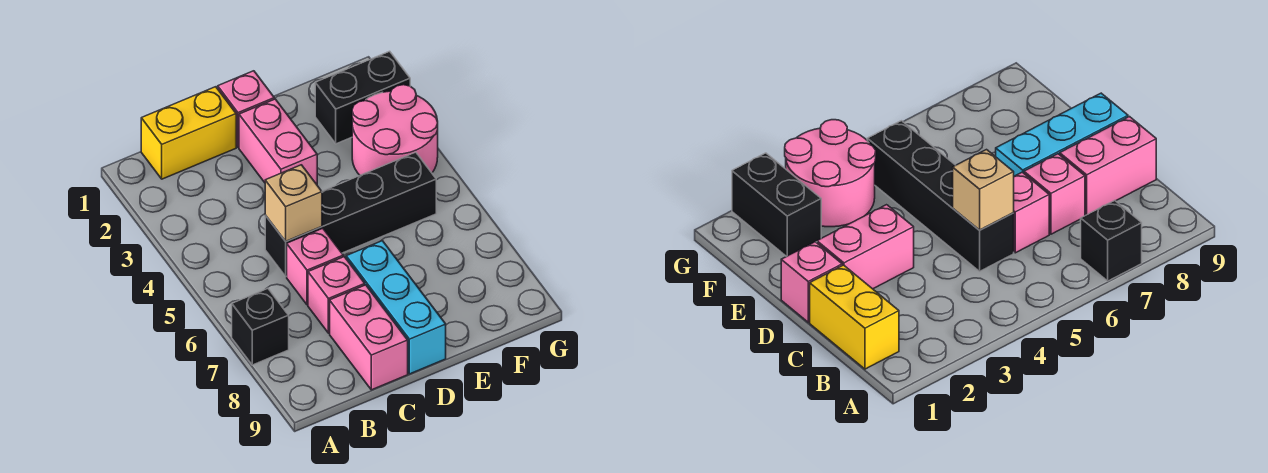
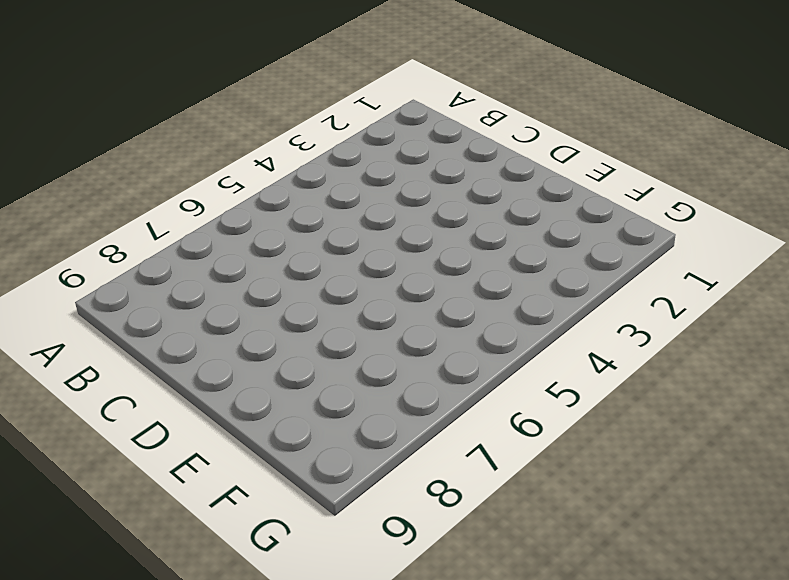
none -> black brick A7 level 1
none -> yellow brick B1:C1 level 1
none -> black brick C5:F5 level 1

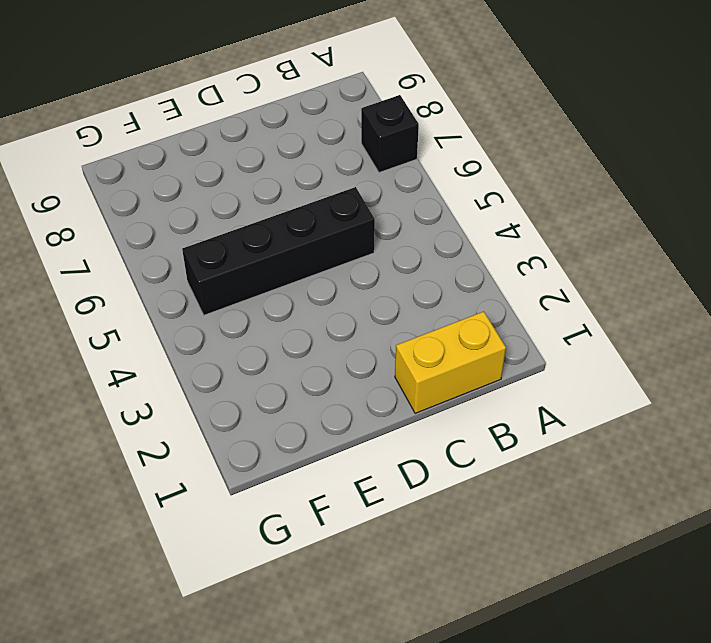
none -> pink brick C6 level 1
none -> pink brick C7 level 1
none -> pink brick C8:C9 level 1

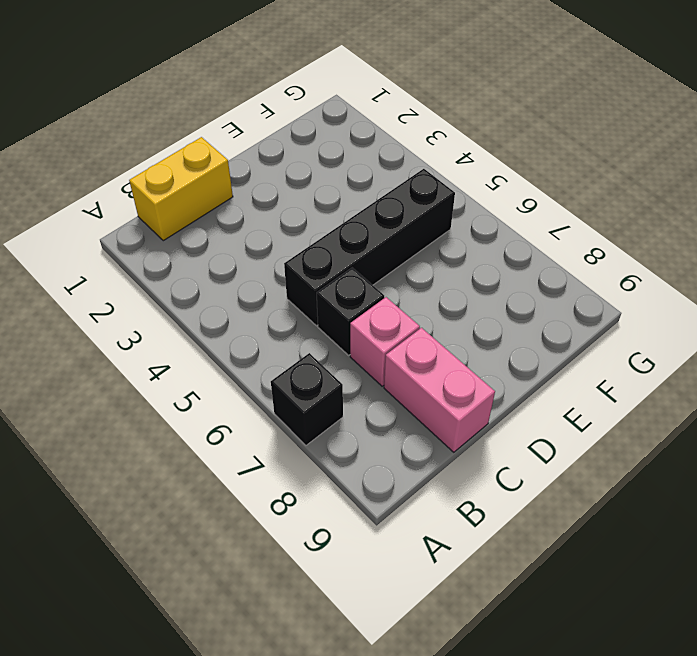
black brick C6 level 1 -> pink brick C6 level 1
none -> pink brick D1 level 1
none -> pink brick D2:D3 level 1
none -> cyan brick D7:D9 level 1

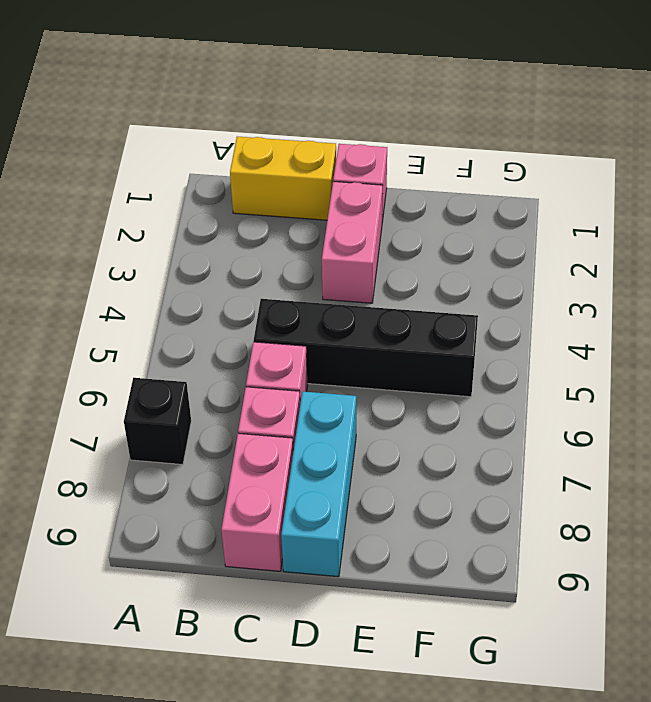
none -> black brick F2:G2 level 1
none -> pink round brick F3:G4 level 1
none -> tan brick C5 level 2

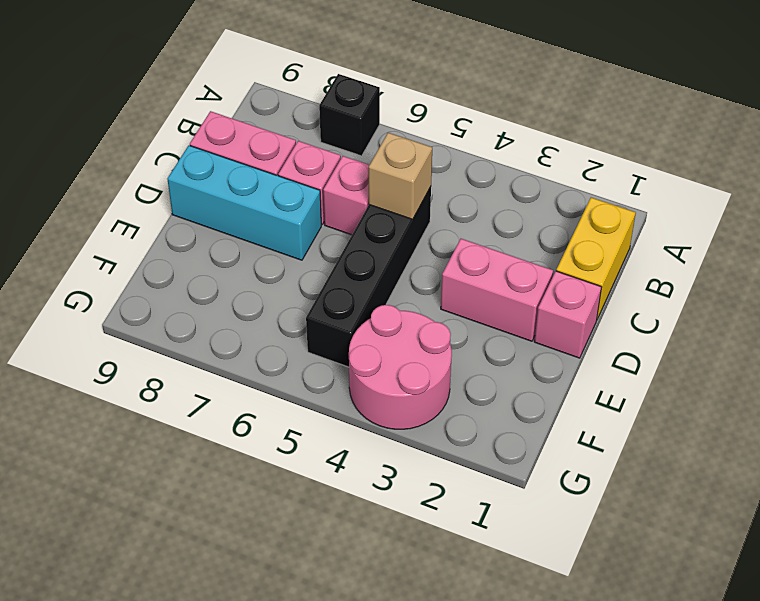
none -> black brick F2:G2 level 1

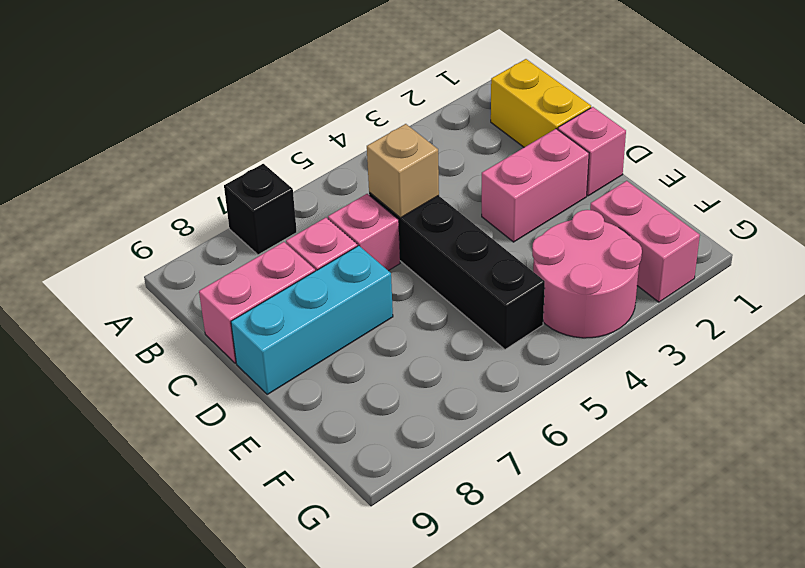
pink brick F2:G2 level 1 -> black brick F2:G2 level 1

